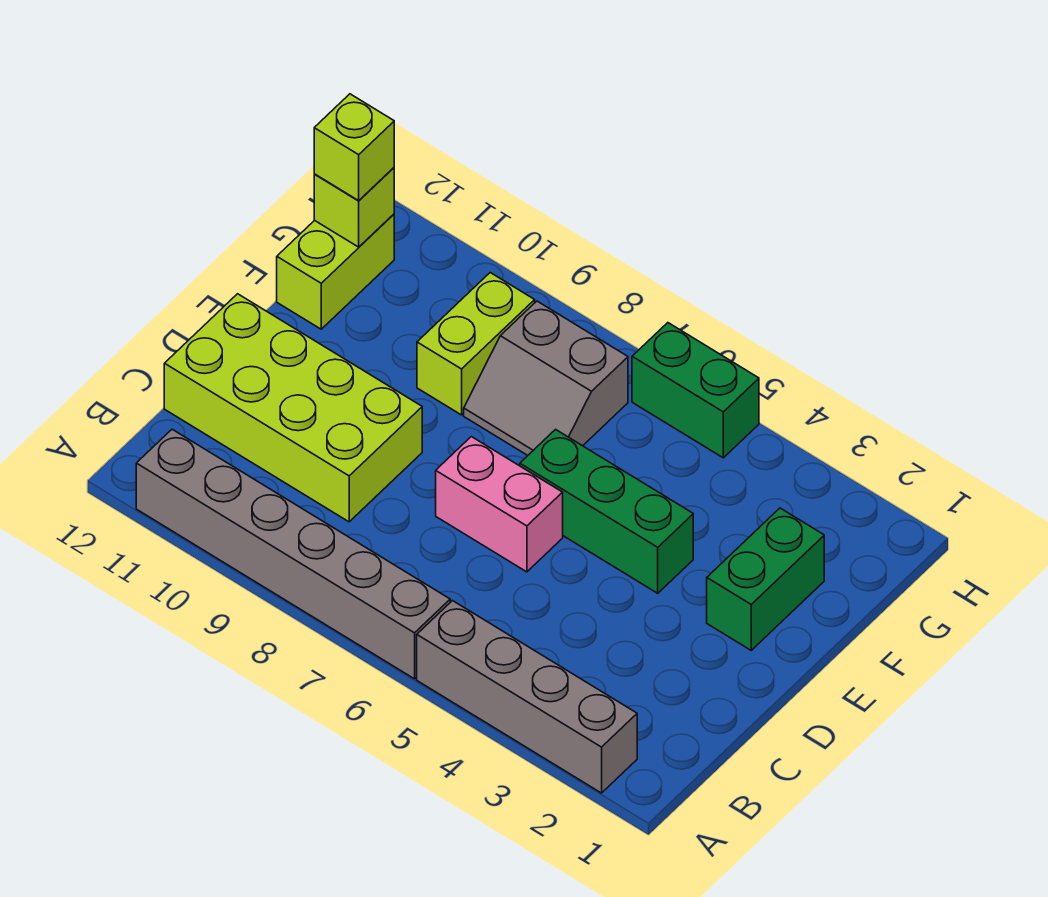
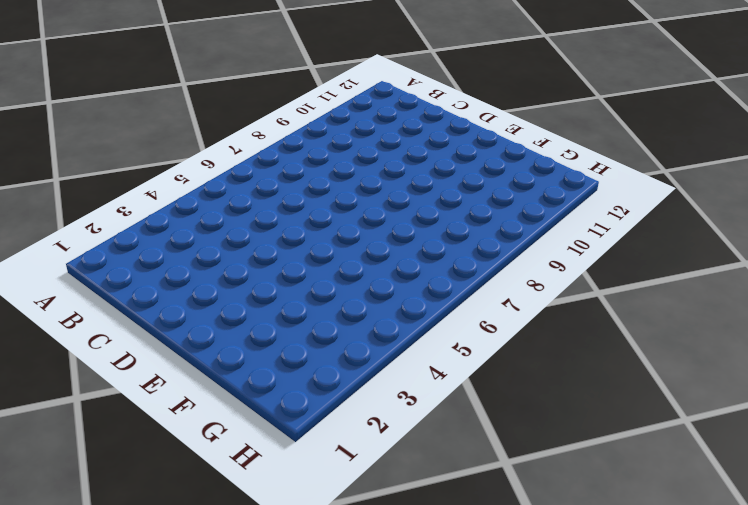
none -> grey brick A2:A5 level 1
none -> grey brick A6:A11 level 1
none -> lime brick C9:D12 level 1

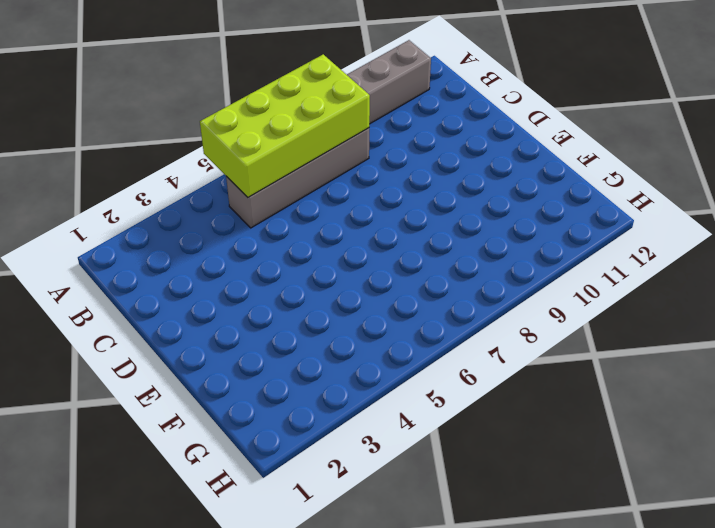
lime brick A5:B8 level 2 -> lime brick C9:D12 level 1
grey brick B5:B8 level 1 -> grey brick A2:A5 level 1
none -> pink brick D6:D7 level 1
none -> green brick E2:F2 level 1
none -> green brick E4:E6 level 1

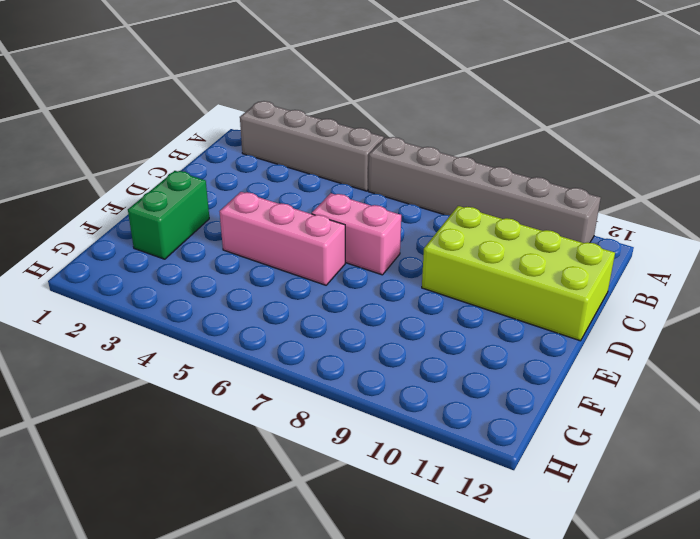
pink brick E4:E6 level 1 -> green brick E4:E6 level 1
none -> grey slope F7:G8 level 1 top G
none -> lime brick F9:G9 level 1
none -> lime brick F12:G12 level 1

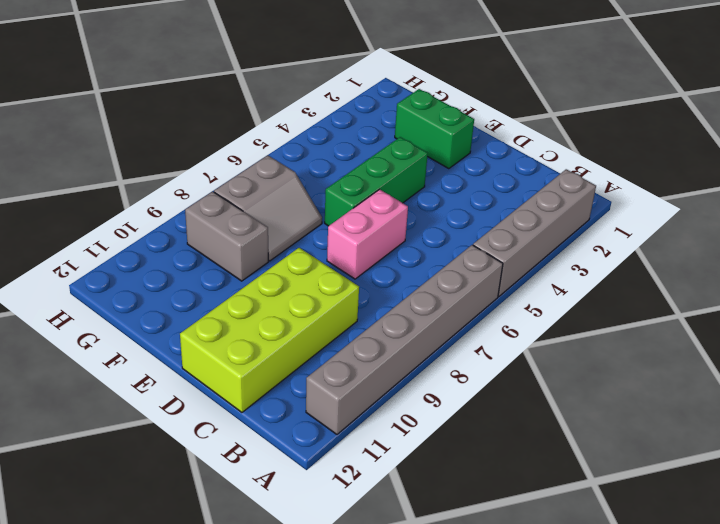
grey brick F9:G9 level 1 -> lime brick F9:G9 level 1
none -> lime brick F12:G12 level 1
none -> green brick H5:H6 level 1
none -> lime brick G12 level 2

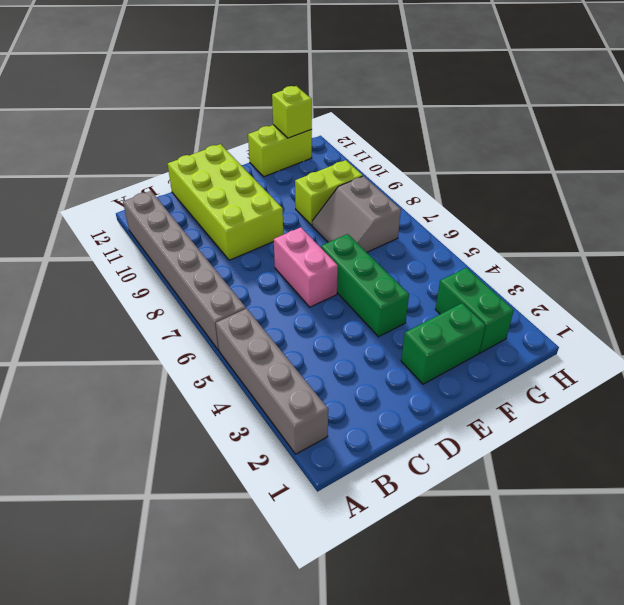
green brick G2:G3 level 1 -> green brick H5:H6 level 1
none -> lime brick G12 level 3

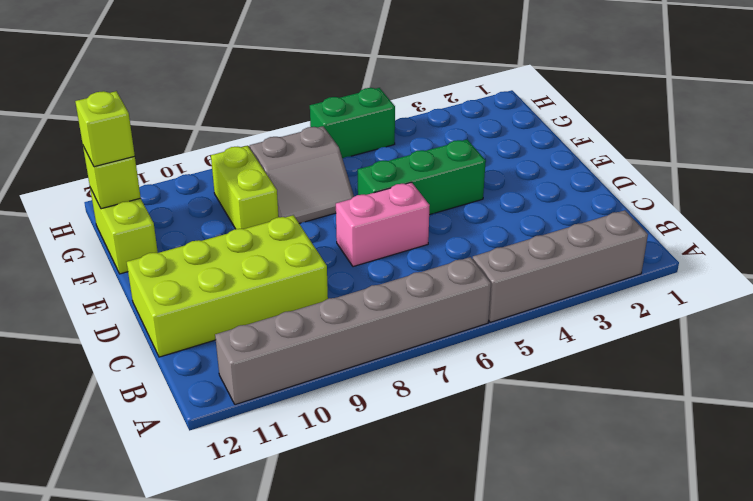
none -> green brick E2:F2 level 1

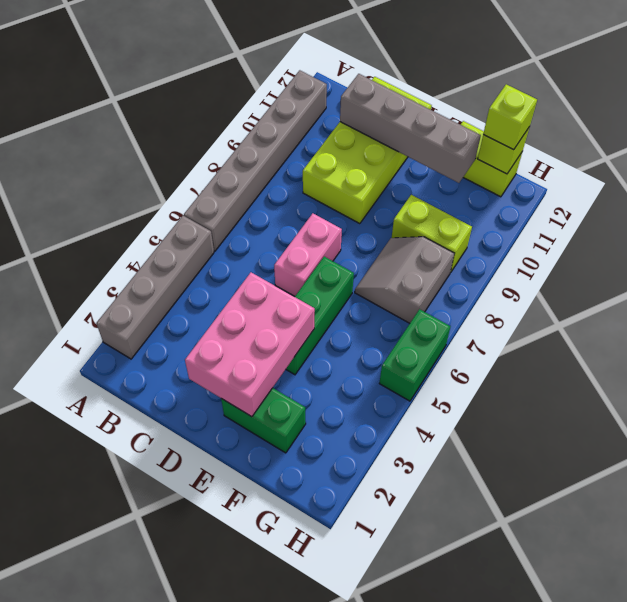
grey brick C11:F11 level 2 -> none
pink brick D2:E4 level 2 -> none

